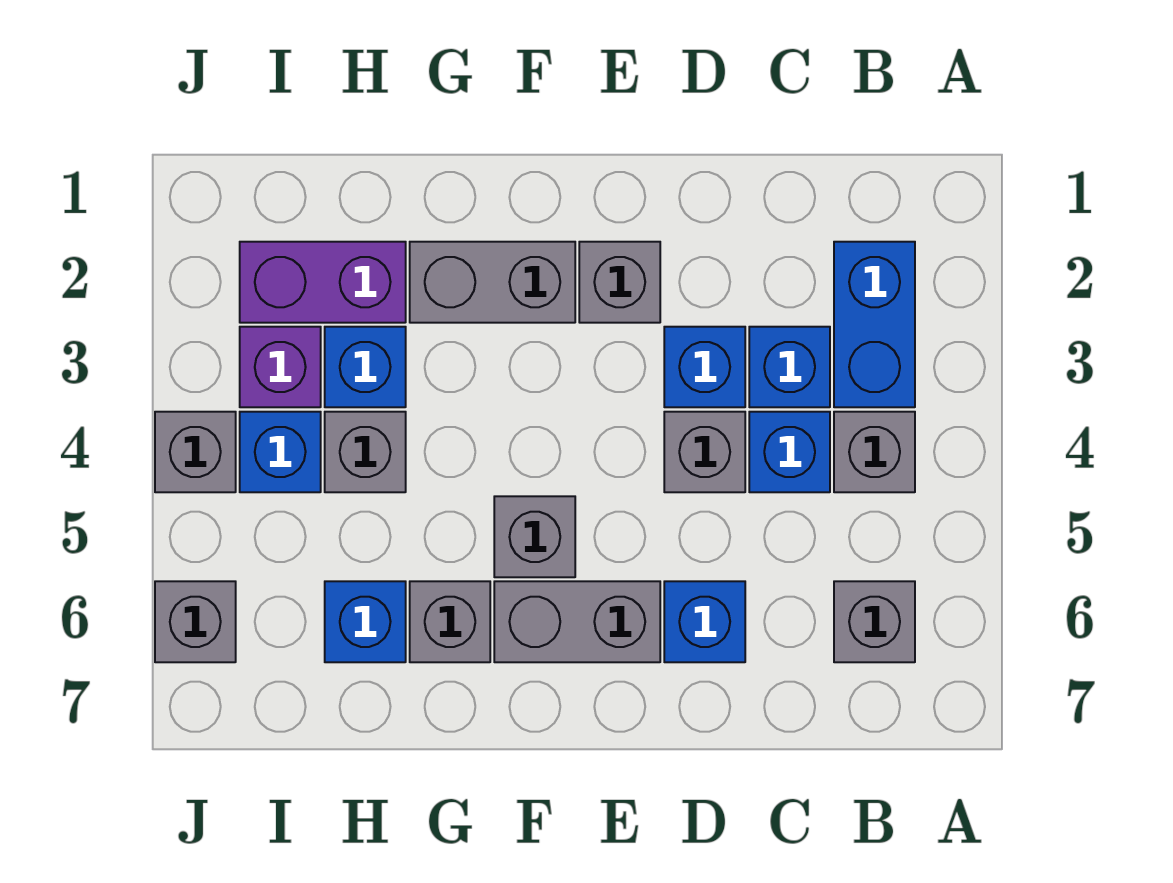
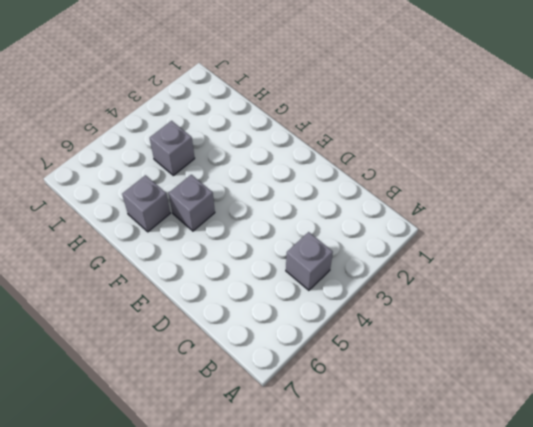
none -> blue brick B2:B3 level 1
none -> grey brick B6 level 1
none -> blue brick C3 level 1

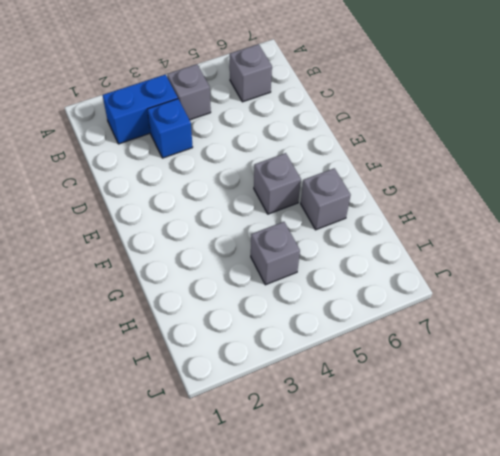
none -> blue brick C4 level 1
none -> blue brick D3 level 1
none -> grey brick D4 level 1

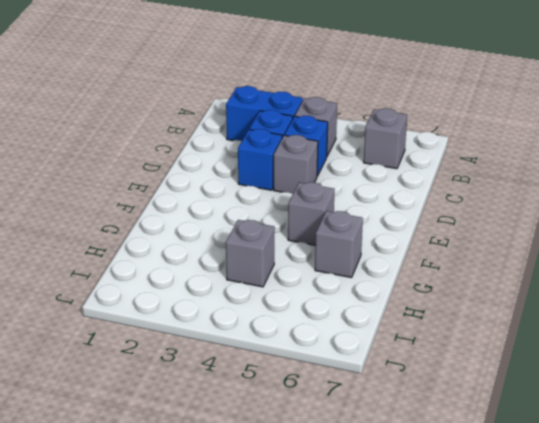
none -> blue brick D6 level 1
none -> grey brick E2 level 1
none -> grey brick E6:F6 level 1

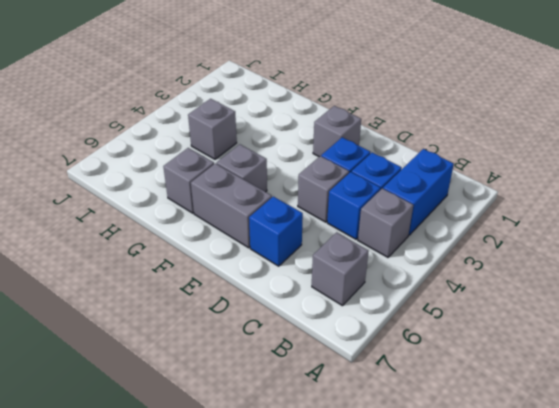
none -> grey brick F2:G2 level 1
none -> purple brick H2:I2 level 1
none -> blue brick H3 level 1

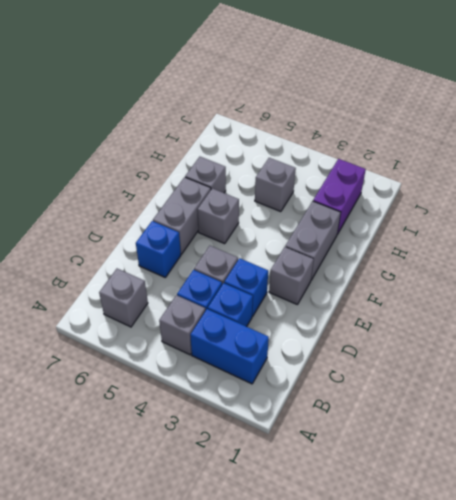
none -> blue brick H3 level 1
none -> blue brick H6 level 1
none -> purple brick I3 level 1

